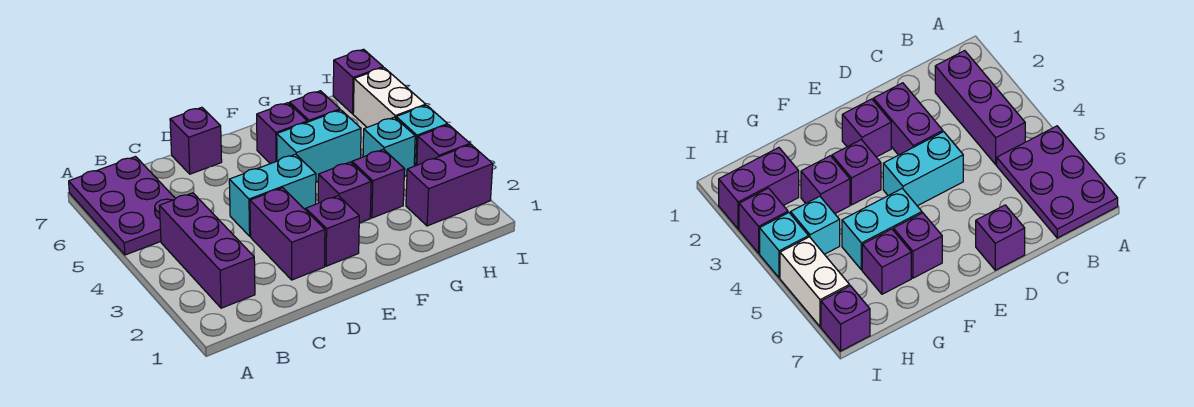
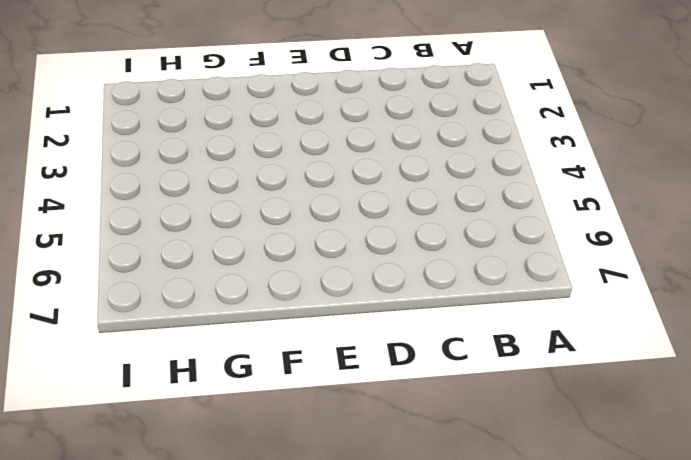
none -> purple plate A5:B7 level 1
none -> purple brick B2:B4 level 1
none -> purple brick D2:D3 level 1

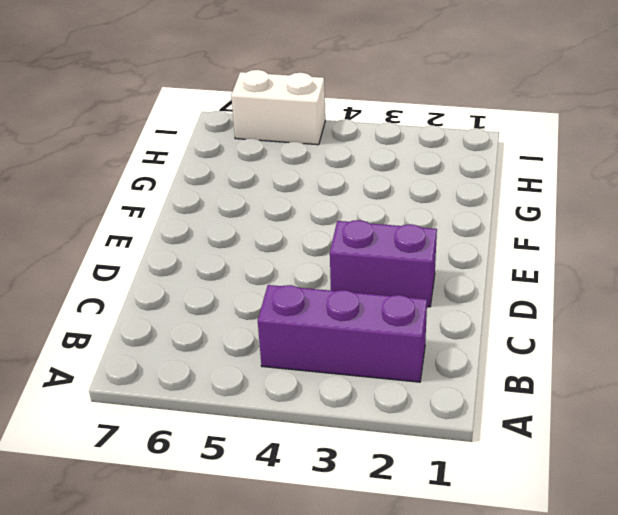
none -> purple plate A5:B7 level 1
none -> cyan brick D4:E4 level 1
none -> purple brick D7 level 1

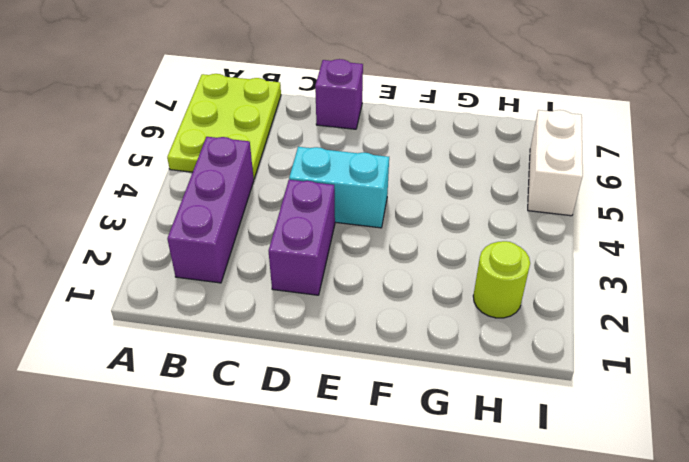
lime plate A5:B7 level 1 -> purple plate A5:B7 level 1
lime round brick H2 level 1 -> purple brick H2:I2 level 1
none -> purple brick E2 level 1
none -> purple brick F3 level 1
none -> cyan brick F5:G5 level 1

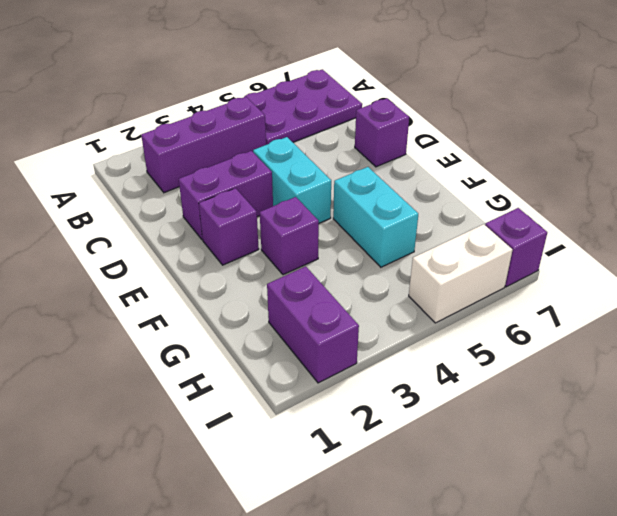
none -> purple brick F6 level 1
none -> purple brick G3 level 1
none -> purple brick G6 level 1

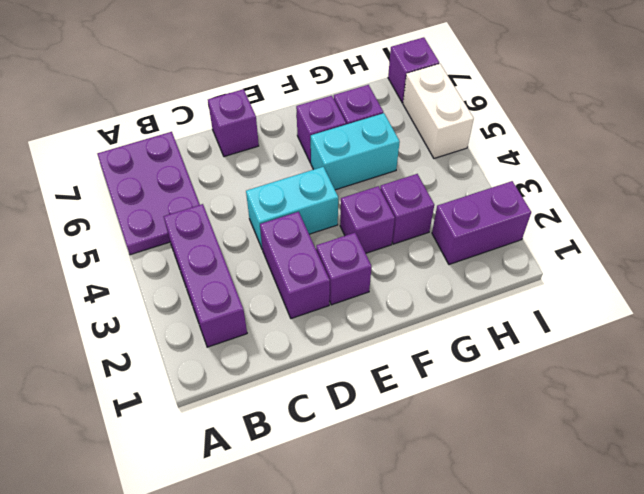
none -> cyan brick H4 level 1
none -> purple brick I3 level 1
none -> cyan brick I4 level 1

